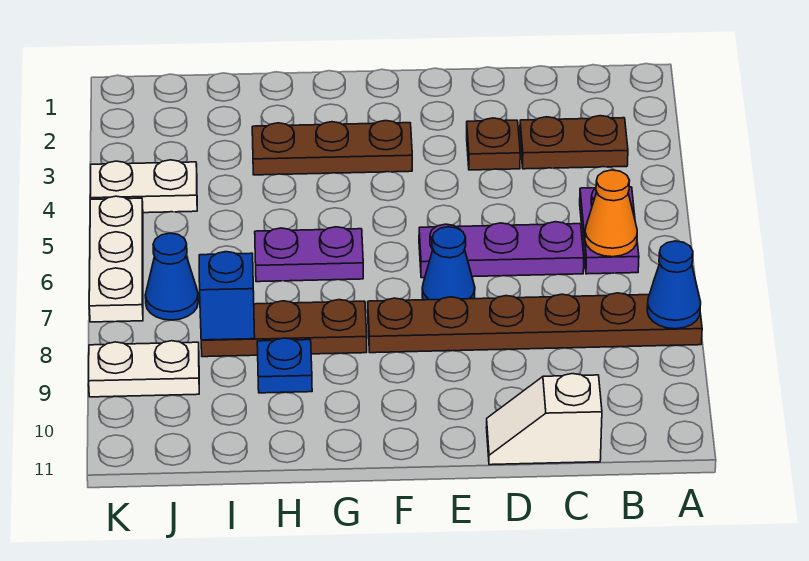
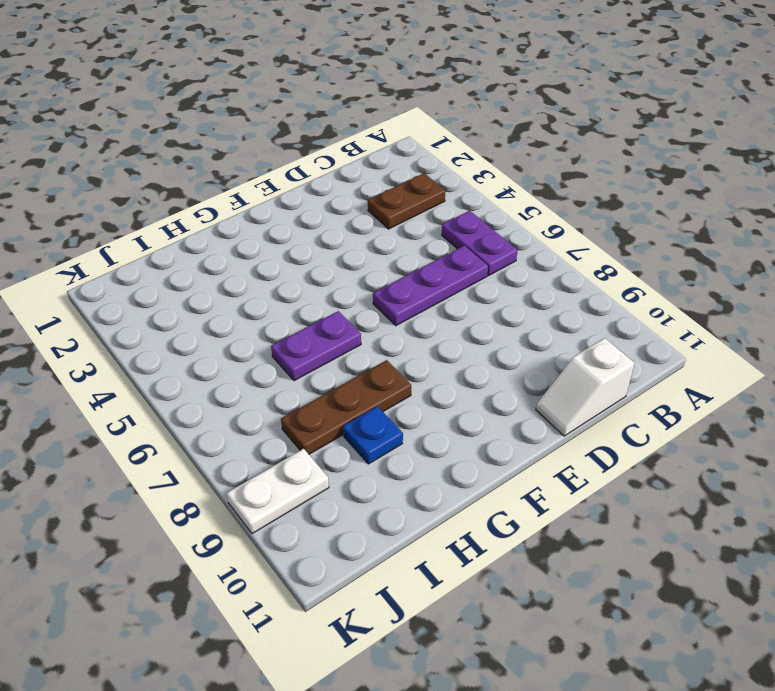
none -> brown plate A8:F8 level 1
none -> brown plate D3 level 1
none -> blue cone E7 level 1

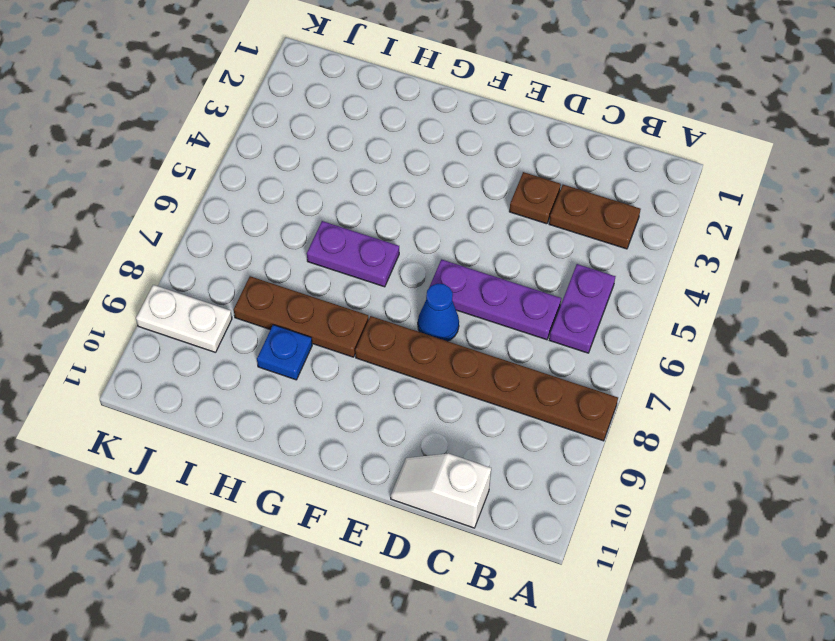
none -> brown plate F3:H3 level 1
none -> white plate J4:K4 level 1
none -> blue cone J7 level 1

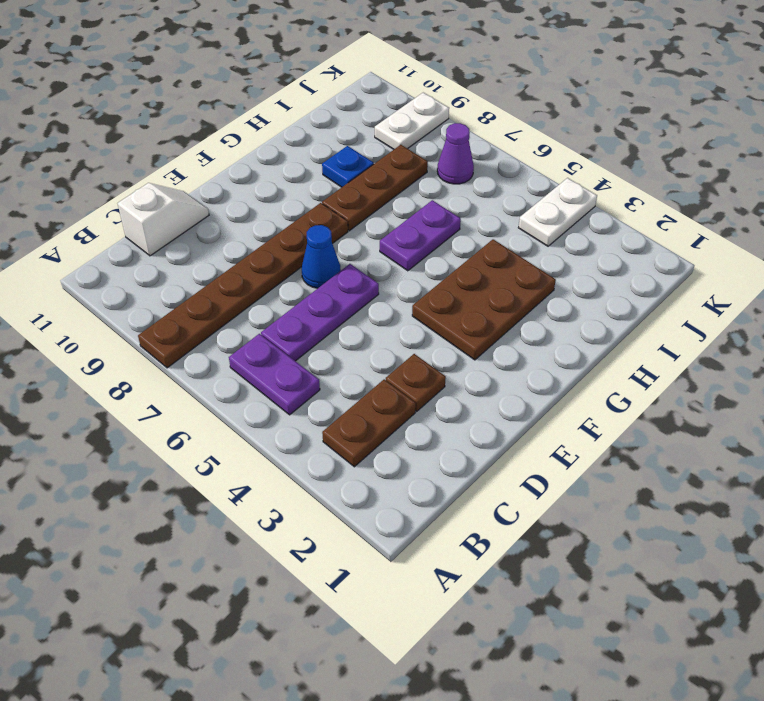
brown plate F3:H4 level 1 -> brown plate F3:H3 level 1
purple cone J7 level 1 -> blue cone J7 level 1
none -> white plate K5:K7 level 1
none -> blue cone A8 level 2
none -> orange cone B6 level 2

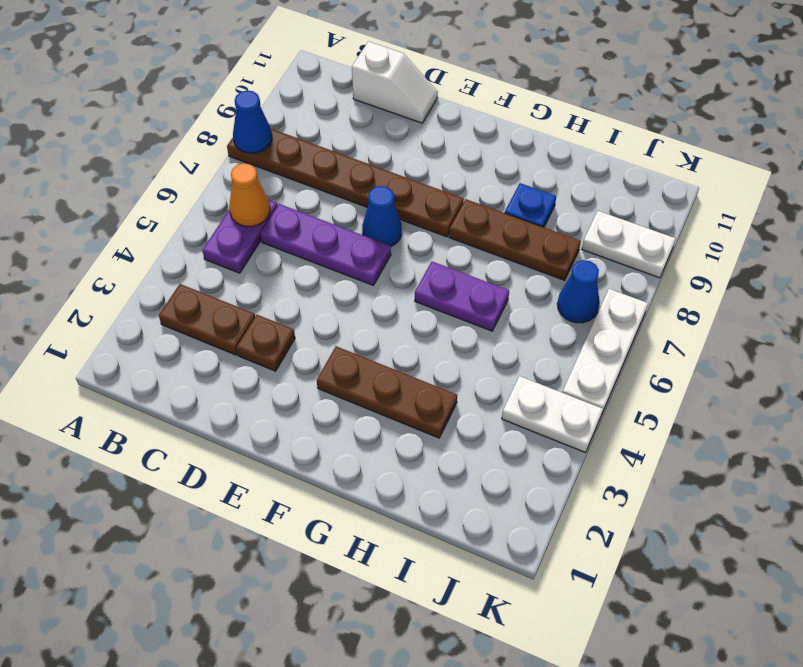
none -> blue brick I8 level 2

